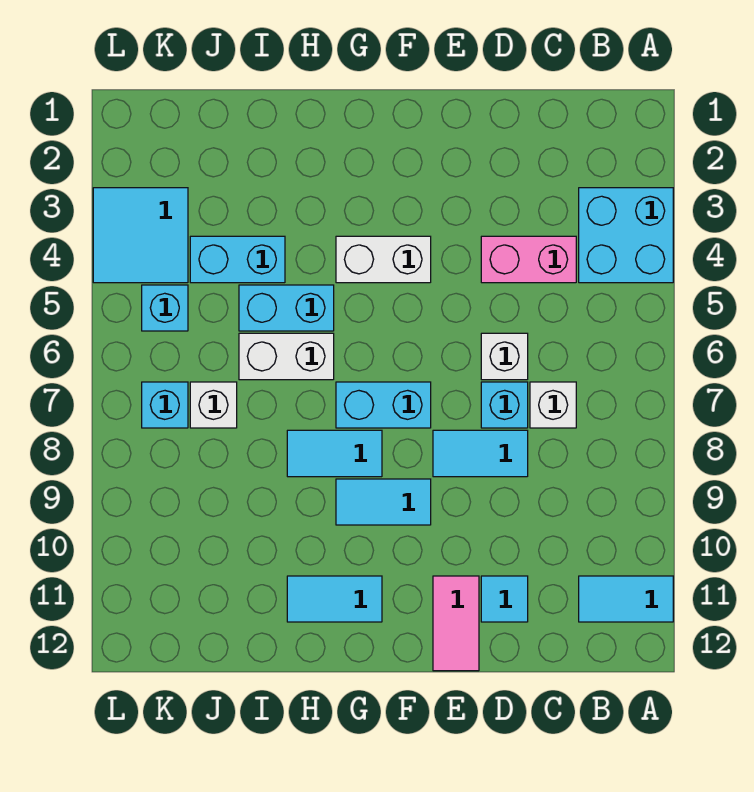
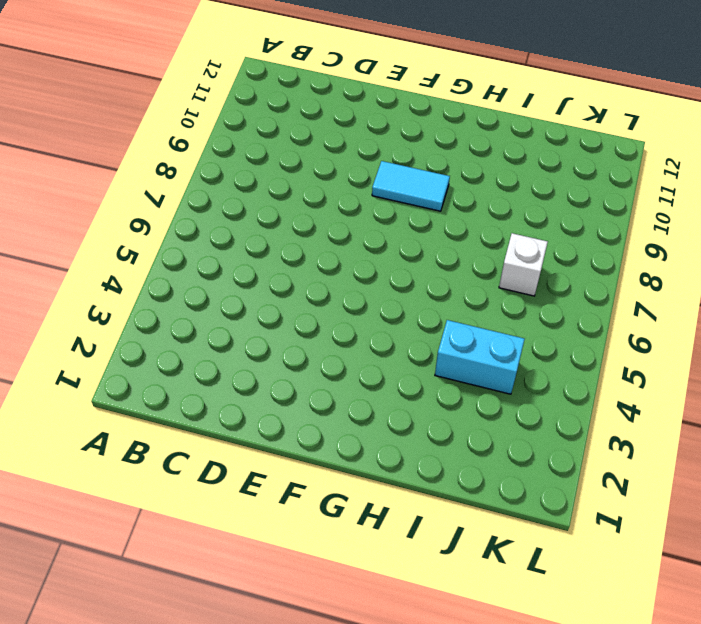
none -> cyan brick A3:B4 level 1
none -> cyan tile A11:B11 level 1
none -> pink brick C4:D4 level 1

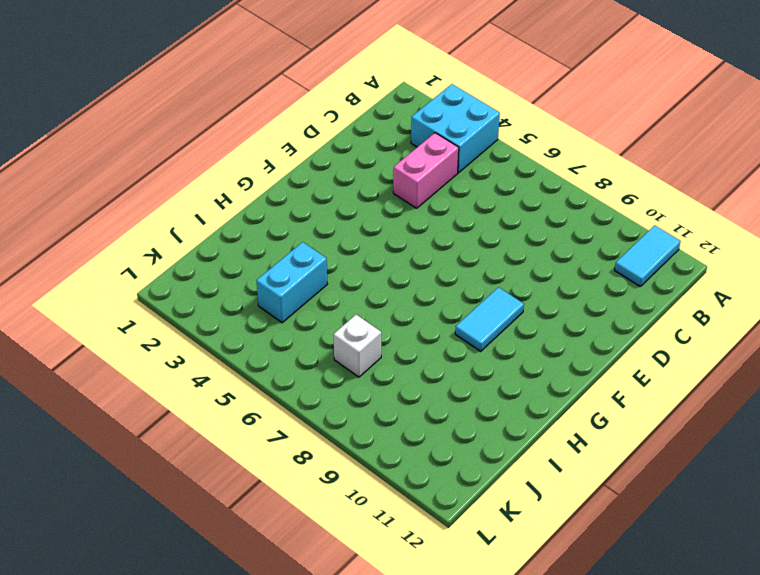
none -> white brick C7 level 1
none -> white brick D6 level 1
none -> cyan brick D7 level 1

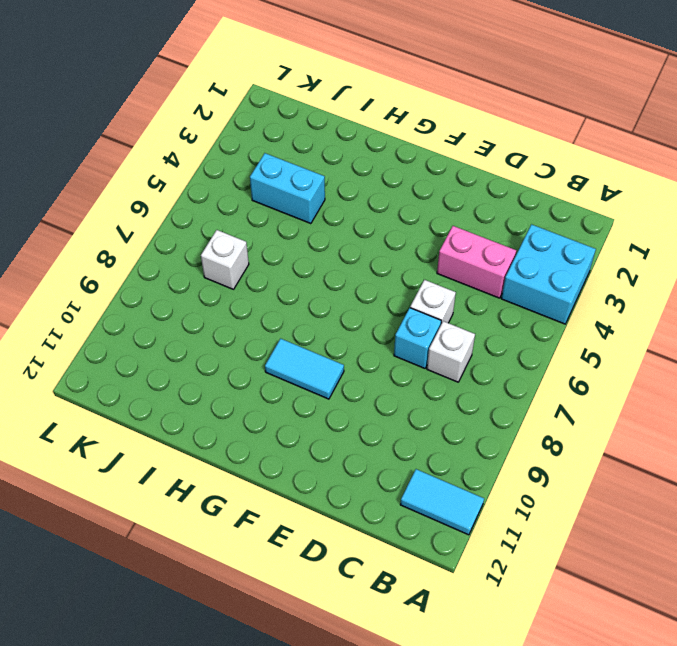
none -> cyan tile D8:E8 level 1
none -> cyan tile D11 level 1
none -> pink tile E11:E12 level 1

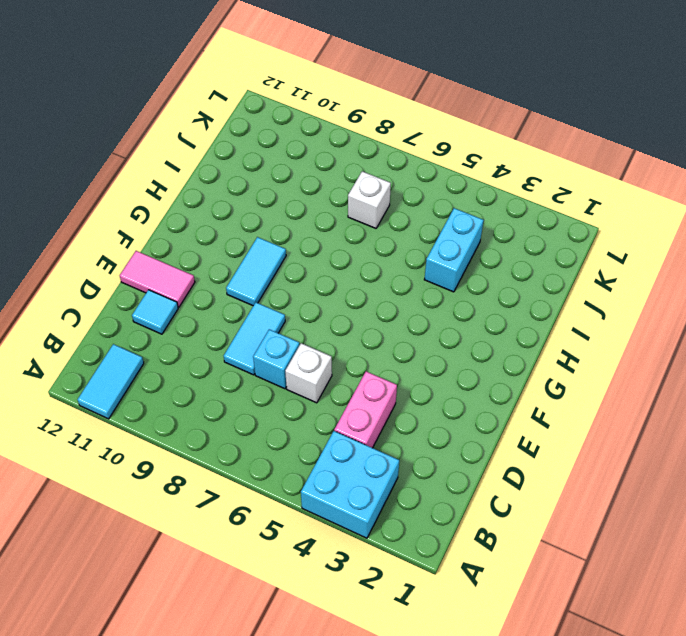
none -> white brick C7 level 1
none -> white brick F4:G4 level 1
none -> cyan brick F7:G7 level 1

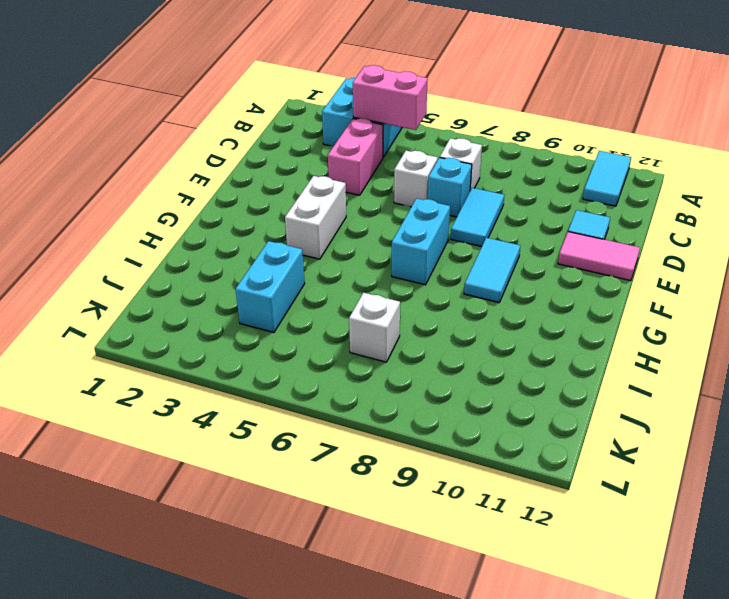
pink brick B4:B5 level 2 -> none
none -> cyan tile G8:H8 level 1
none -> cyan tile G11:H11 level 1
none -> cyan brick H5:I5 level 1

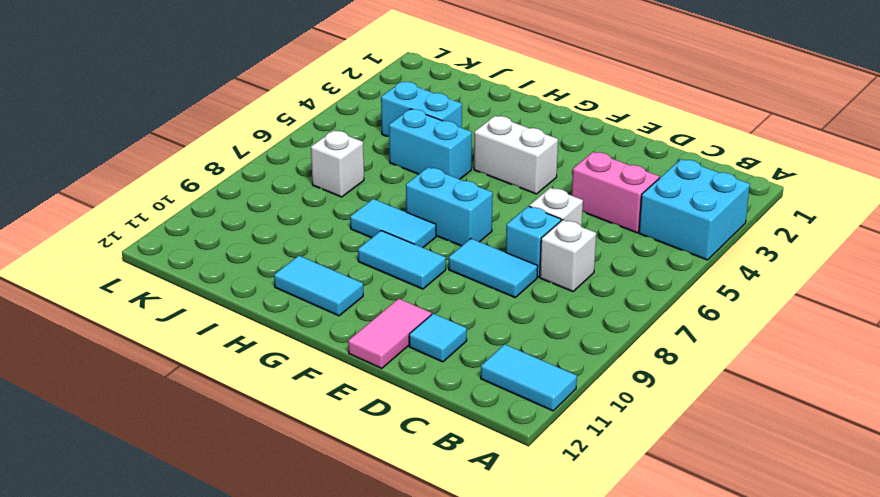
none -> white brick H6:I6 level 1
none -> cyan tile K3:L4 level 1
none -> cyan brick K5 level 1

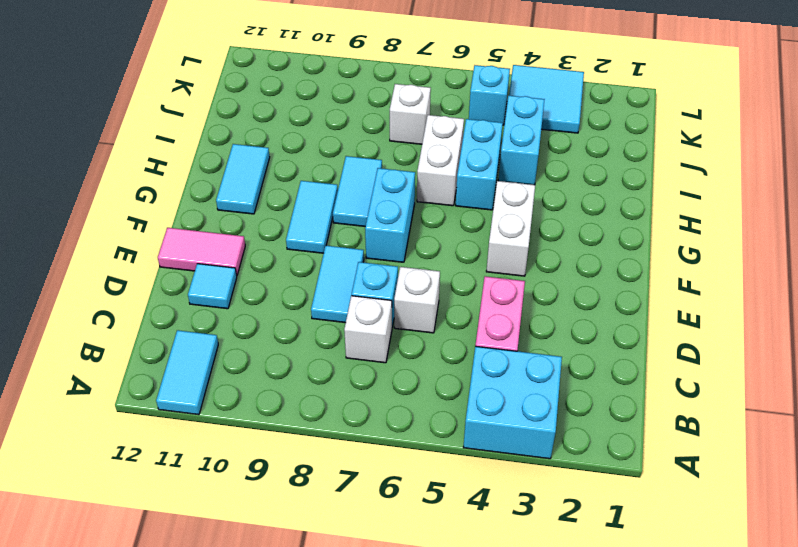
none -> cyan brick K7 level 1

